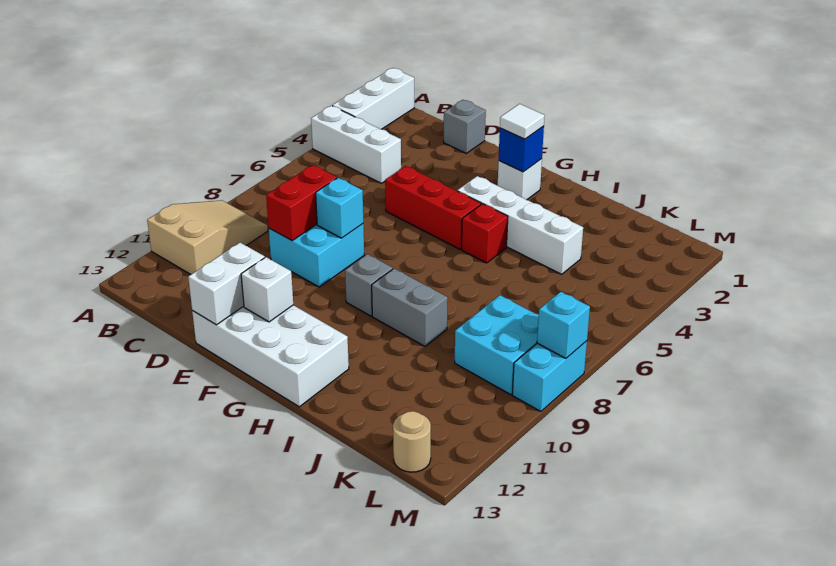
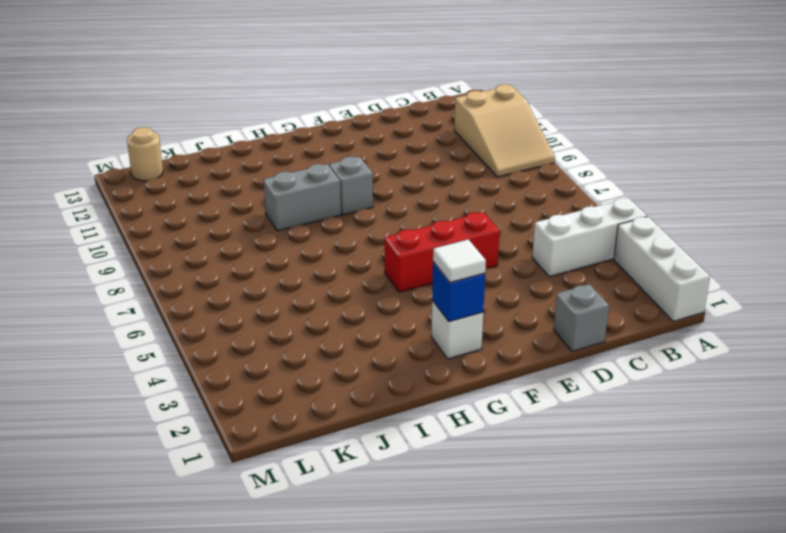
none -> cyan brick D8:E9 level 1
none -> white brick E12:H13 level 1
none -> white brick G4:J4 level 1

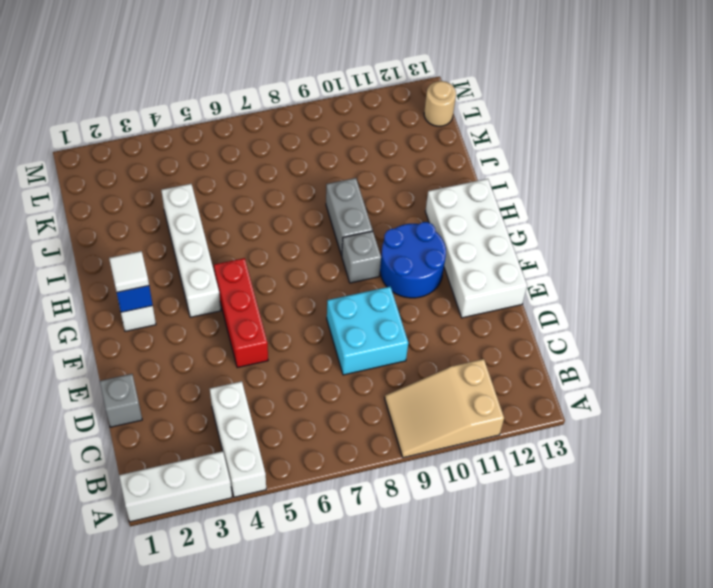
blue round brick F10:G11 level 1 -> none
none -> red brick H5 level 1
none -> cyan brick K8:L9 level 1
none -> cyan brick M8:M9 level 1

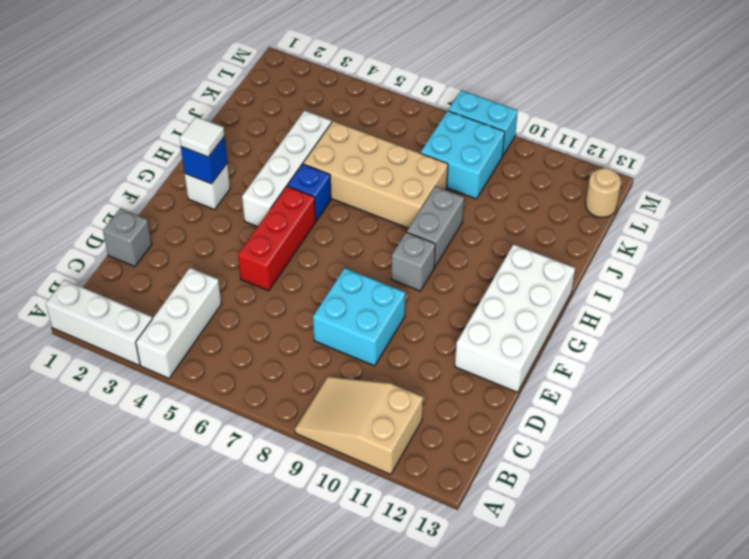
blue brick H5 level 1 -> red brick H5 level 1
tan brick I5:J8 level 1 -> none
none -> red brick D8:D9 level 2
none -> cyan brick E8 level 2
none -> white brick E12:E13 level 2

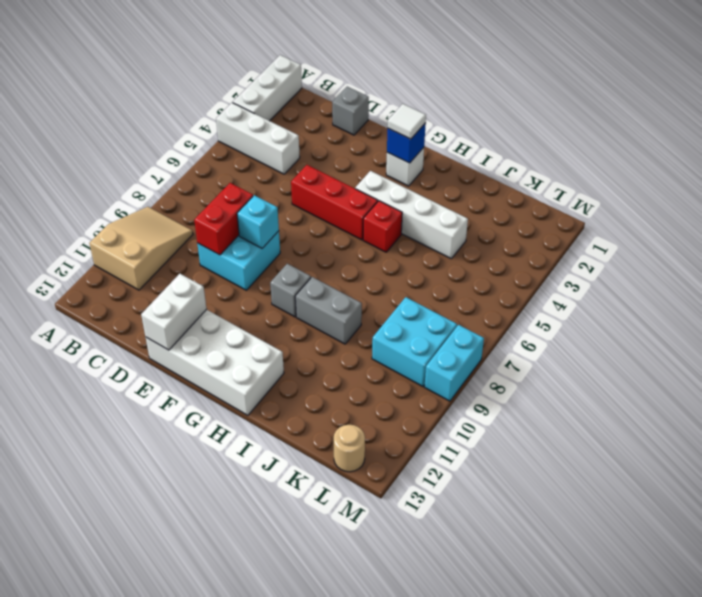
none -> white brick F12 level 2
none -> cyan brick M8 level 2

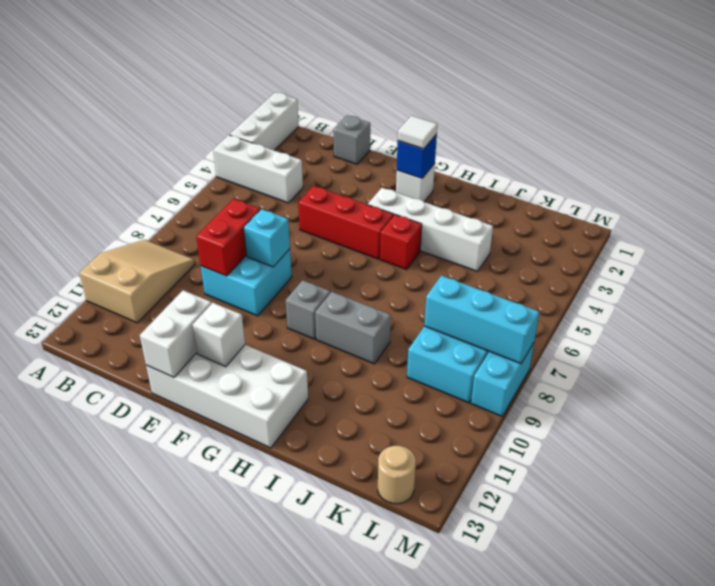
cyan brick K8:M8 level 2 -> cyan brick M8 level 2

